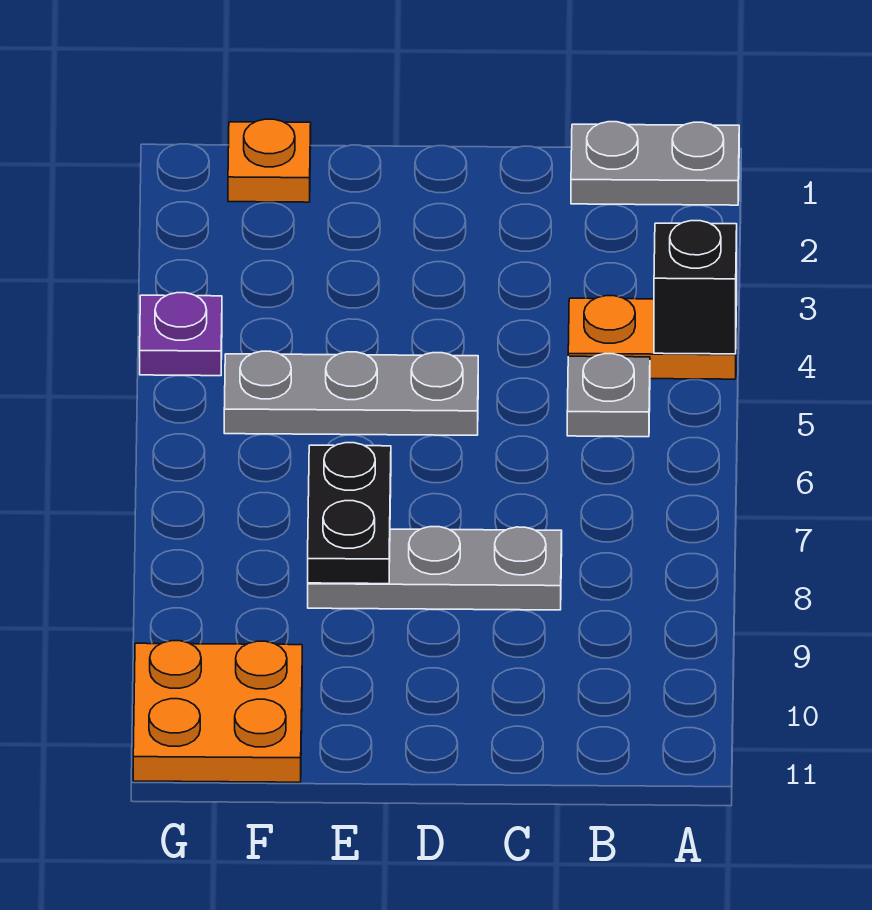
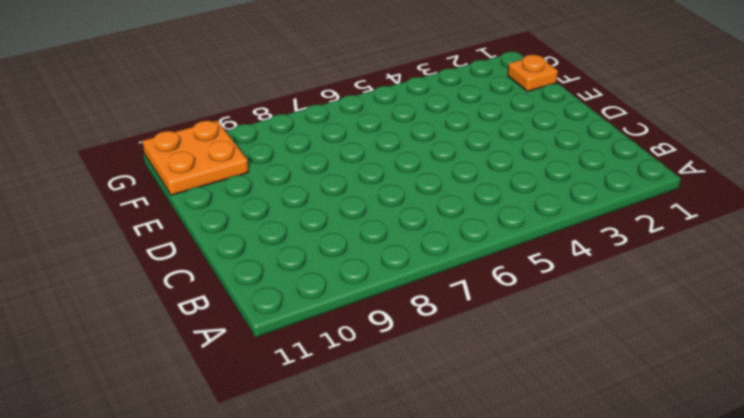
none -> grey plate A1:B1 level 1
none -> orange plate A4:B4 level 1

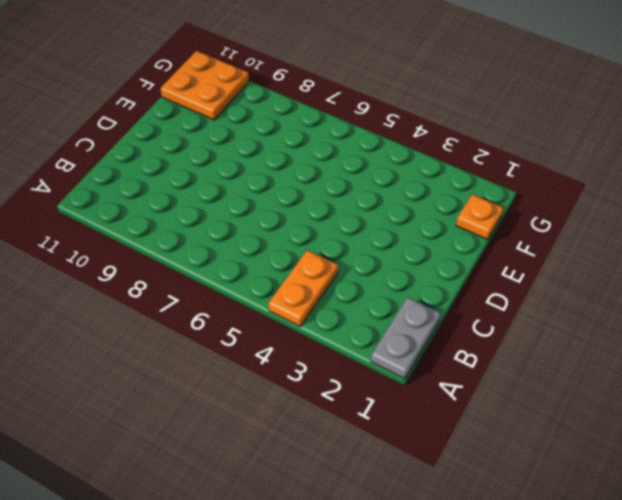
none -> grey plate B5 level 1
none -> grey plate C8:E8 level 1

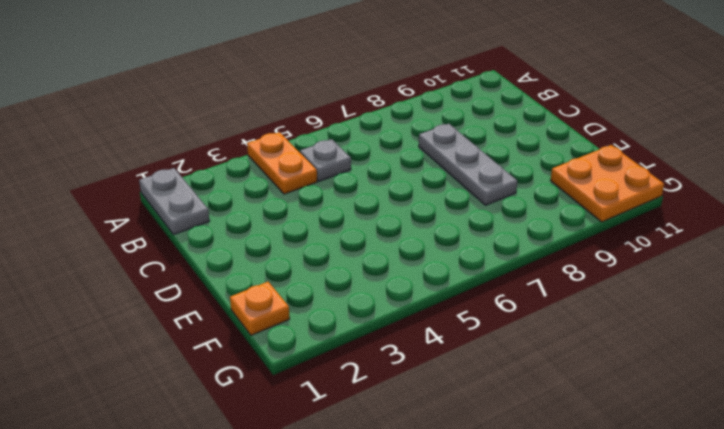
none -> grey plate D5:F5 level 1
none -> purple plate G4 level 1

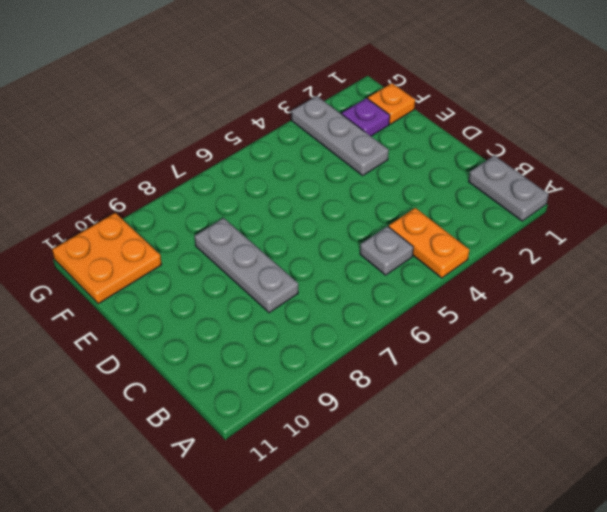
grey plate E3:G3 level 1 -> grey plate D5:F5 level 1
purple plate F2 level 1 -> purple plate G4 level 1
none -> black brick A4 level 2
none -> black plate E7:E8 level 2

